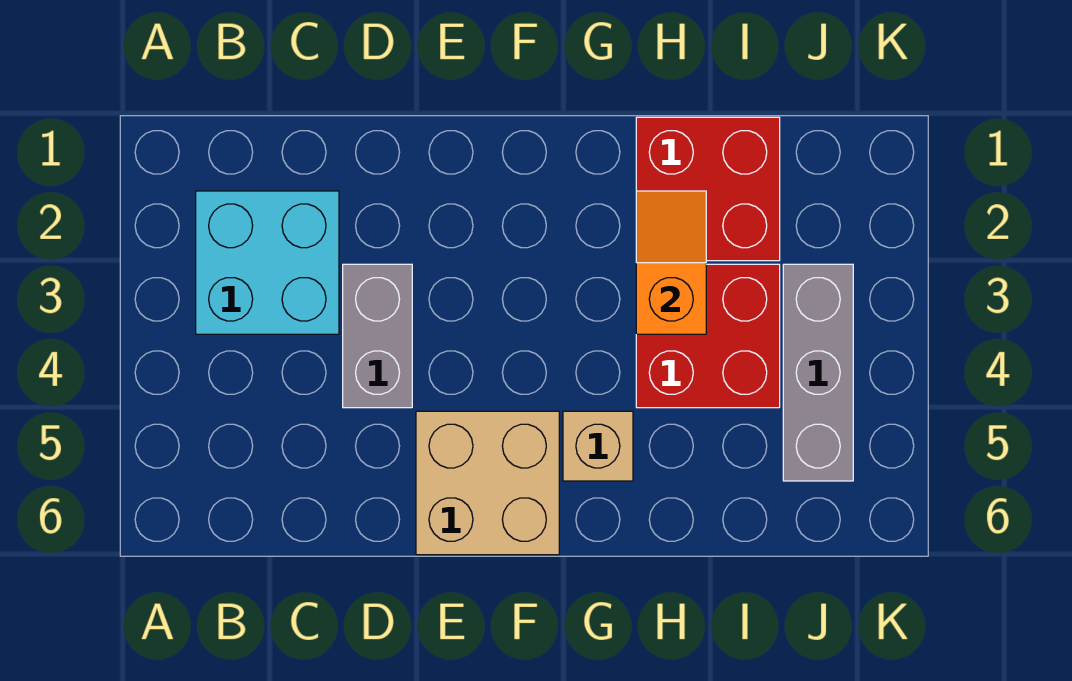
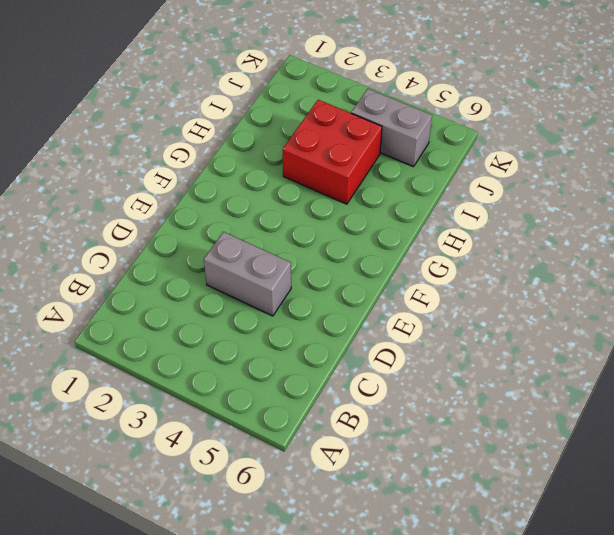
grey brick J4:J5 level 1 -> grey brick J3:J5 level 1
none -> cyan brick B2:C3 level 1
none -> tan brick E5:F6 level 1

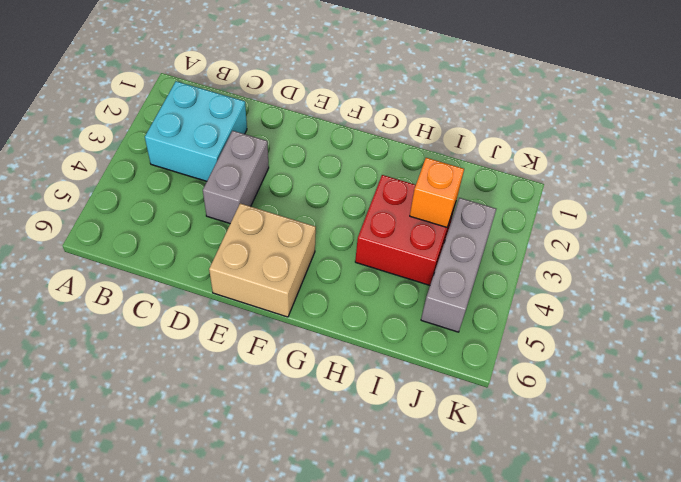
orange brick I3 level 2 -> none
none -> tan brick G5 level 1
none -> red brick H1:I2 level 1

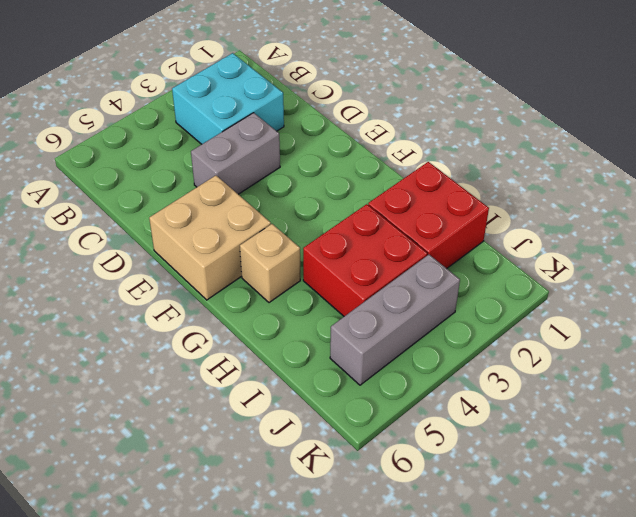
none -> orange slope H2:H3 level 2 top 3

